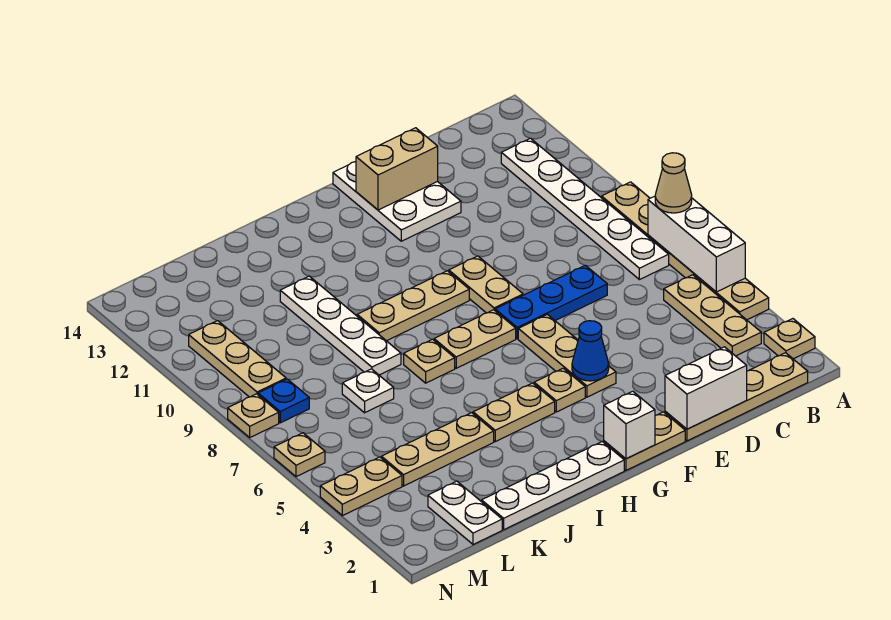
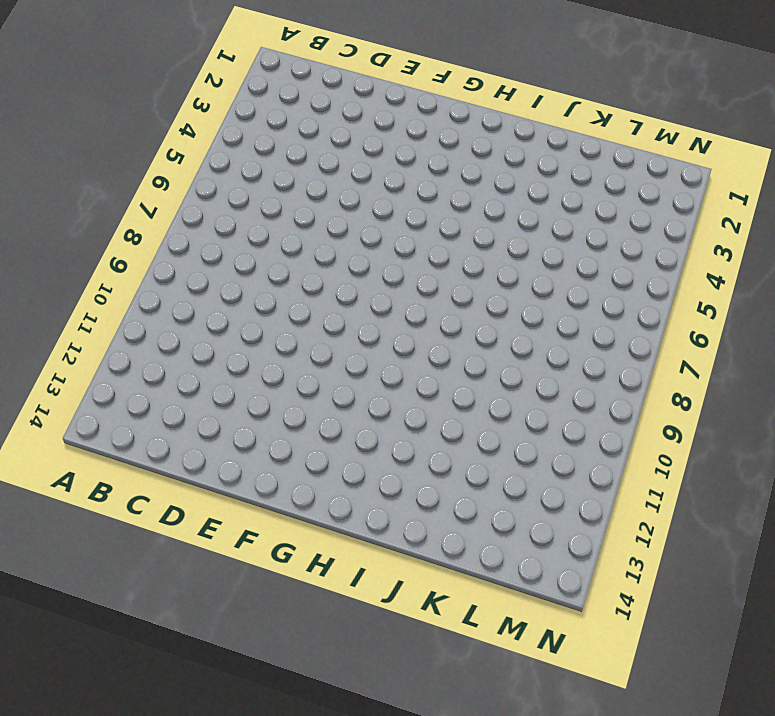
none -> tan plate A2 level 1
none -> tan plate A4:A9 level 1
none -> tan plate B1:E1 level 1
none -> tan plate B3:B5 level 1

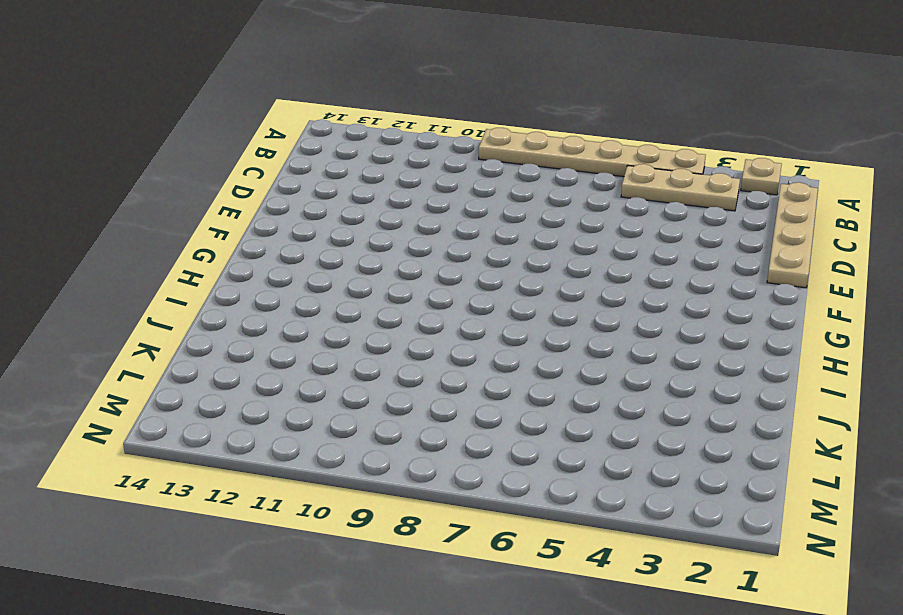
none -> white plate B7:B12 level 1
none -> blue plate D7:F7 level 1
none -> white plate E12:F14 level 1
none -> tan plate F1:G1 level 1

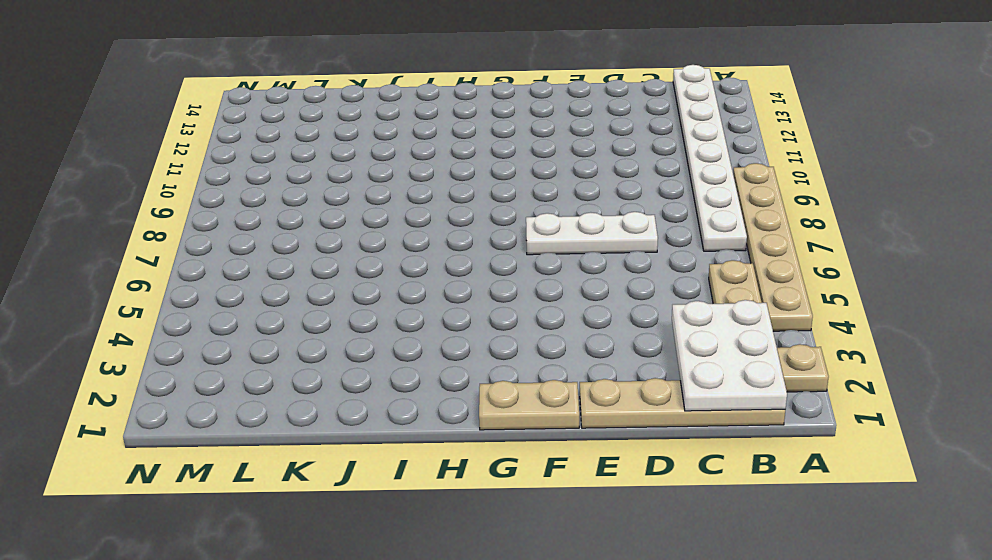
white plate B1:C3 level 2 -> white plate E12:F14 level 1
white plate B7:B14 level 1 -> white plate B7:B12 level 1
white plate D7:F7 level 1 -> blue plate D7:F7 level 1
none -> tan plate F4:F6 level 1
none -> tan plate F8:F9 level 1
none -> tan plate G4 level 1
none -> tan plate G7:H7 level 1

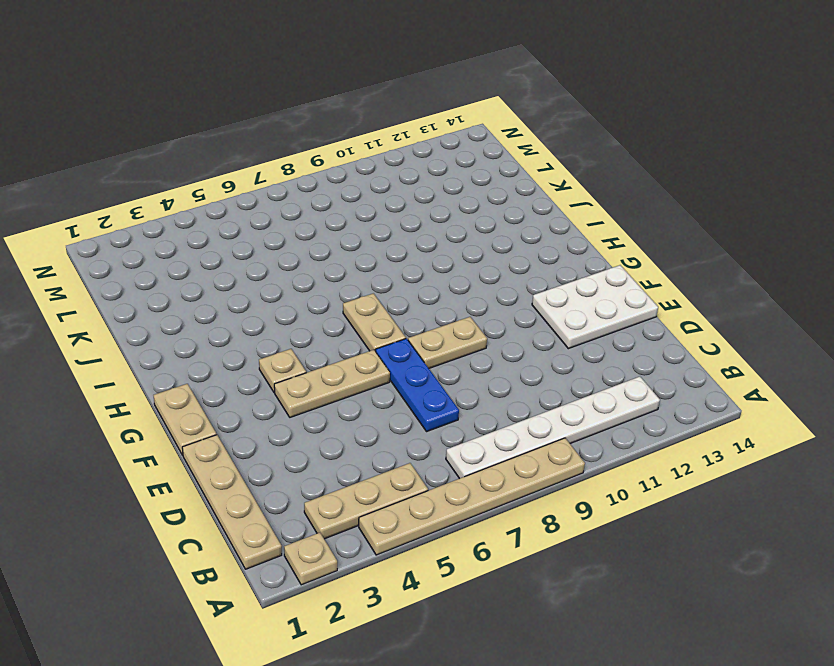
none -> tan plate G9:I9 level 1
none -> white plate H1:K1 level 1
none -> tan plate H4:I4 level 1
none -> tan plate I7 level 1

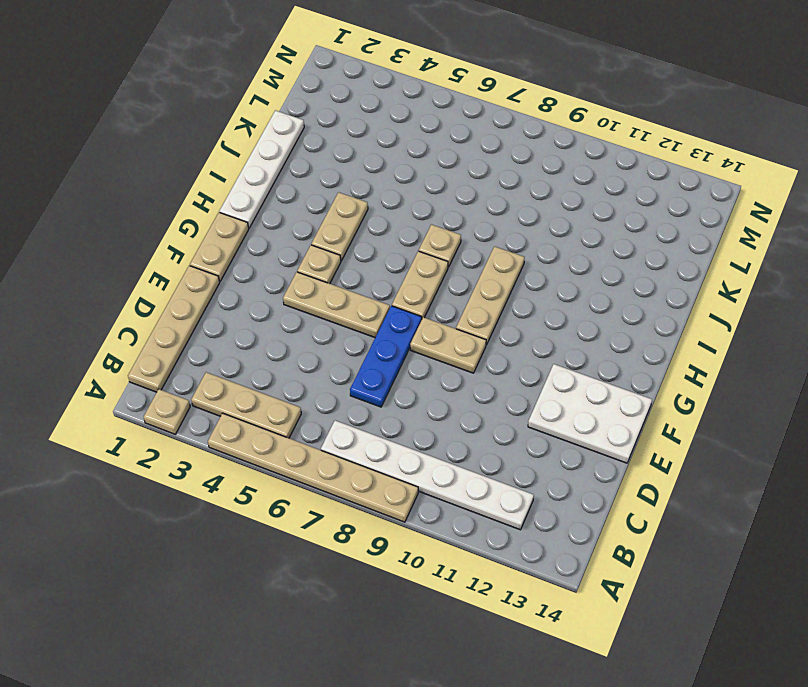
none -> tan plate J4:L4 level 1
none -> white plate J8:J11 level 1
none -> white plate K7 level 1
none -> white plate L1:L2 level 1

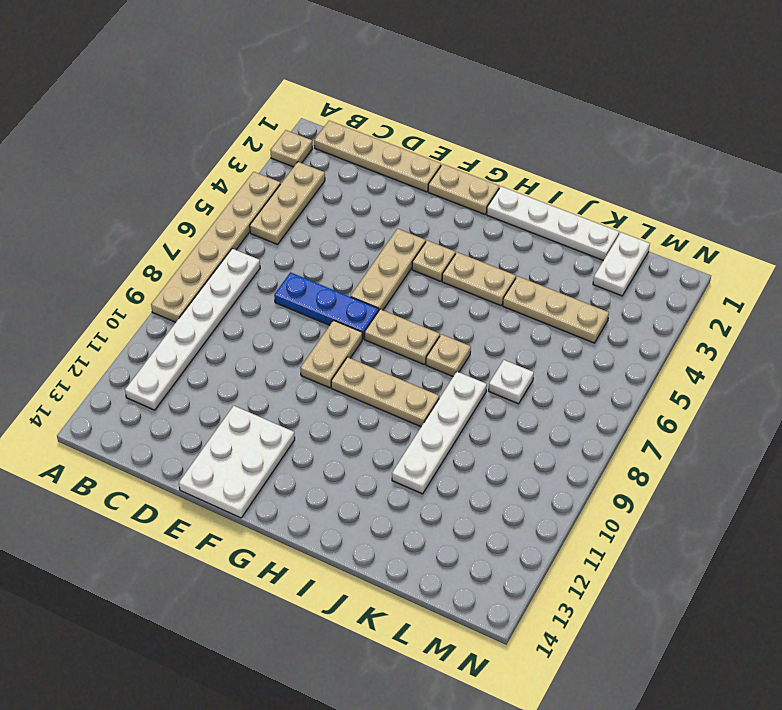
none -> tan plate M4:N4 level 1
none -> blue plate M8 level 1
none -> tan plate M9:M11 level 1
none -> tan plate N6 level 1

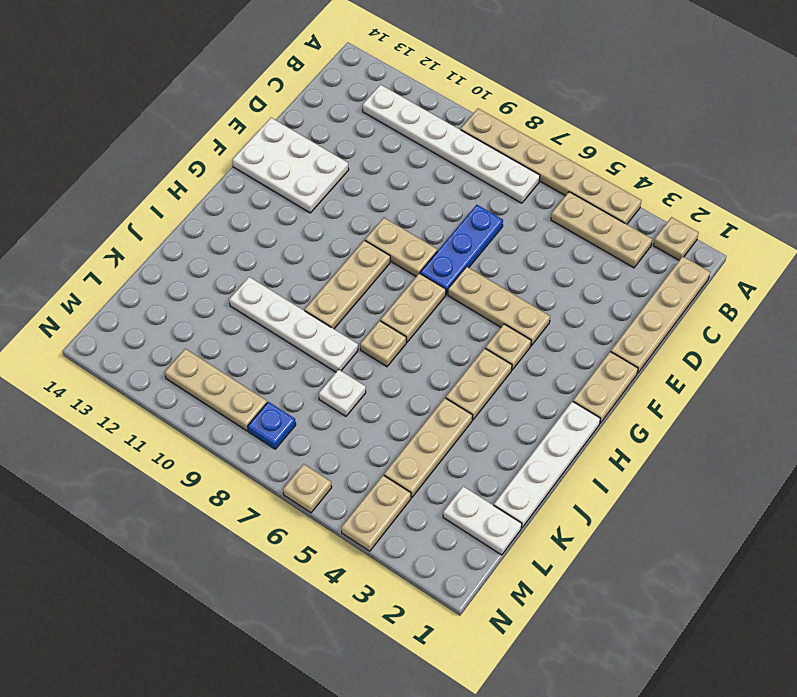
none -> tan plate N8 level 1
none -> white brick A5:A7 level 2
none -> white brick D1:E1 level 2
none -> tan brick E13:F13 level 2

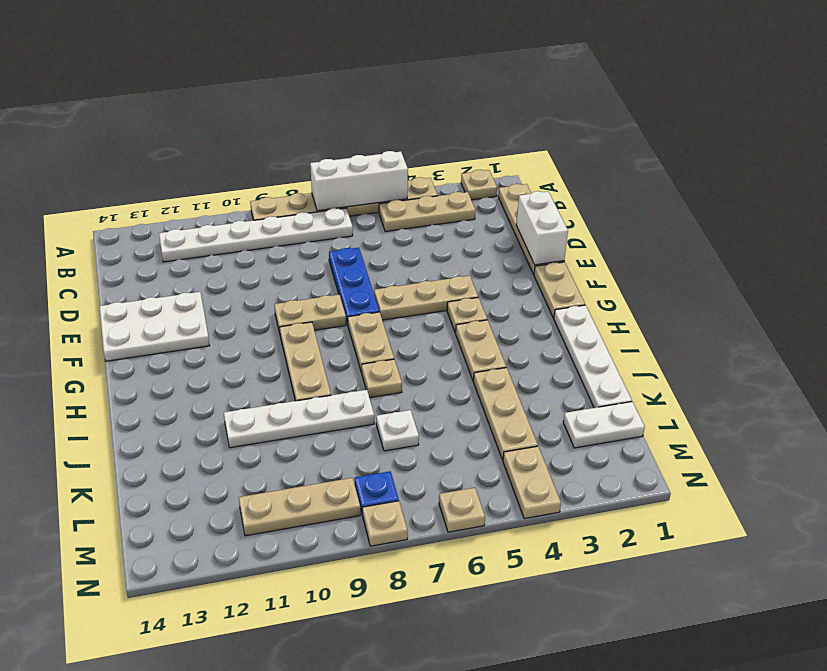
none -> tan brick E13:F13 level 2
none -> blue cone F4 level 2
none -> white brick G1 level 2
none -> tan cone A7 level 3

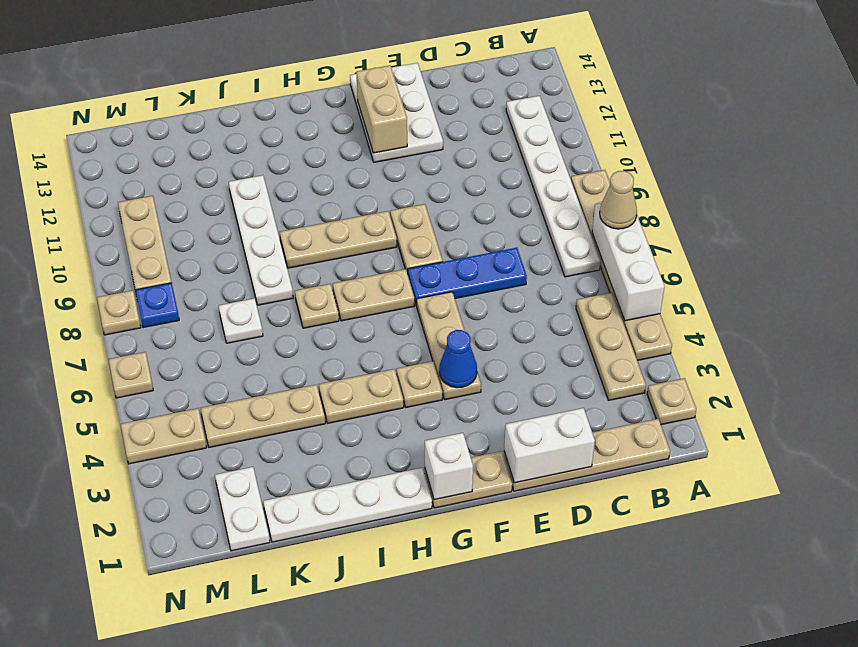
tan brick F12:F13 level 2 -> tan brick E13:F13 level 2

